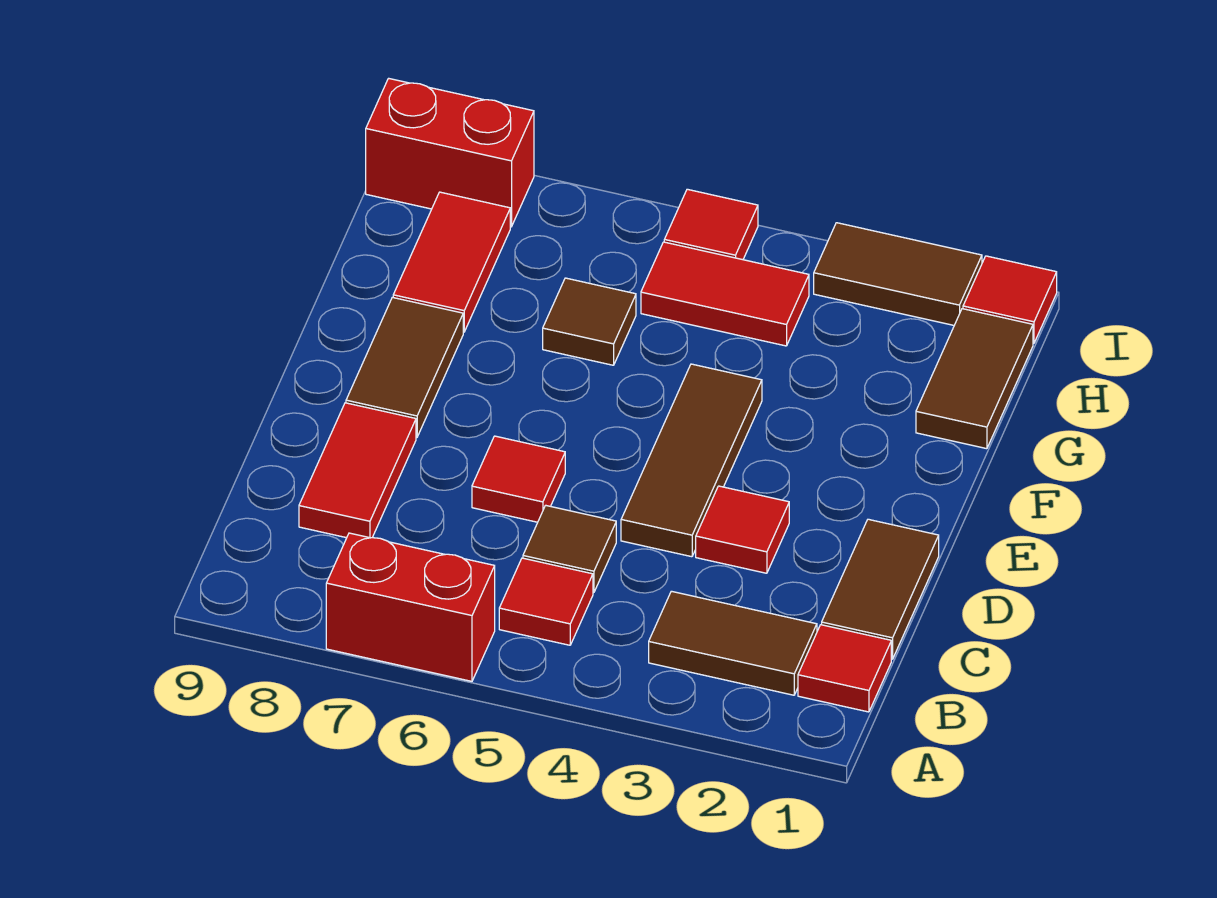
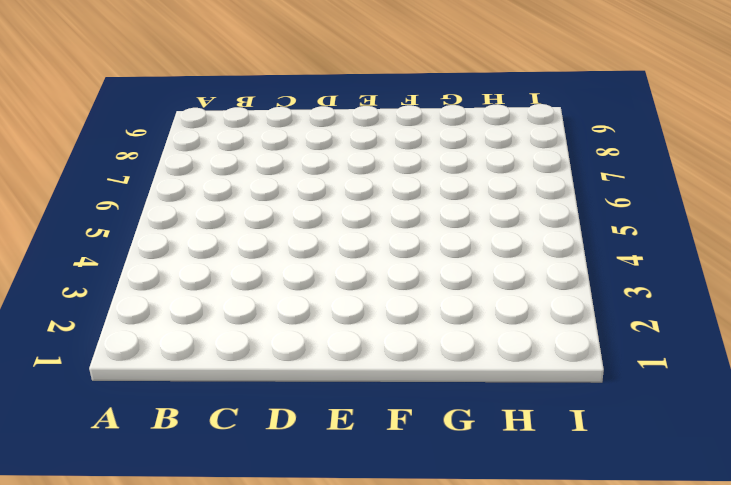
none -> red brick A6:A7 level 1
none -> red tile B1 level 1
none -> brown tile B2:B3 level 1

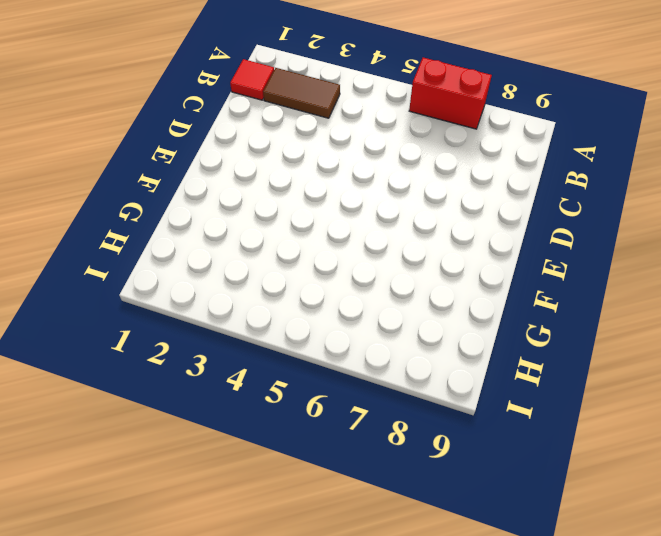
none -> red tile B5 level 1
none -> brown tile C1:D1 level 1
none -> brown tile C5 level 1

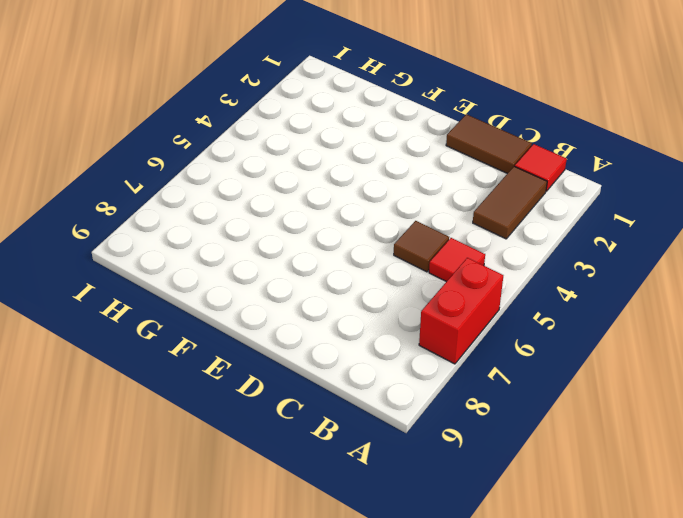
none -> red tile C8:D8 level 1
none -> red tile D3 level 1
none -> brown tile D4:F4 level 1

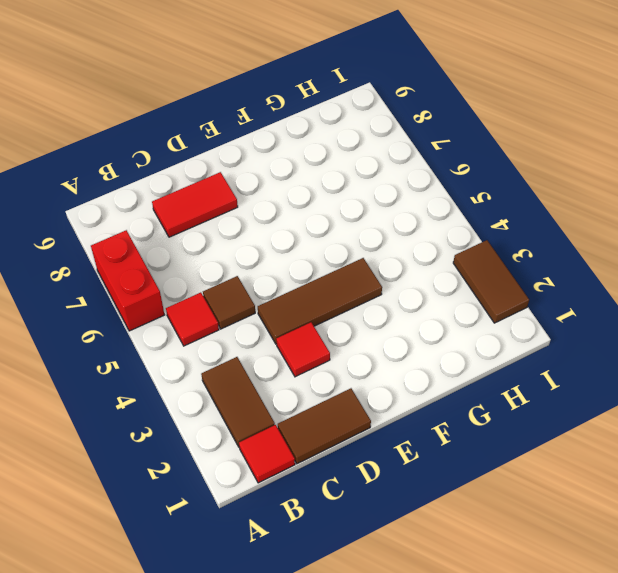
none -> red tile D6 level 1
none -> brown tile E8:F8 level 1
none -> brown tile G1:H1 level 1

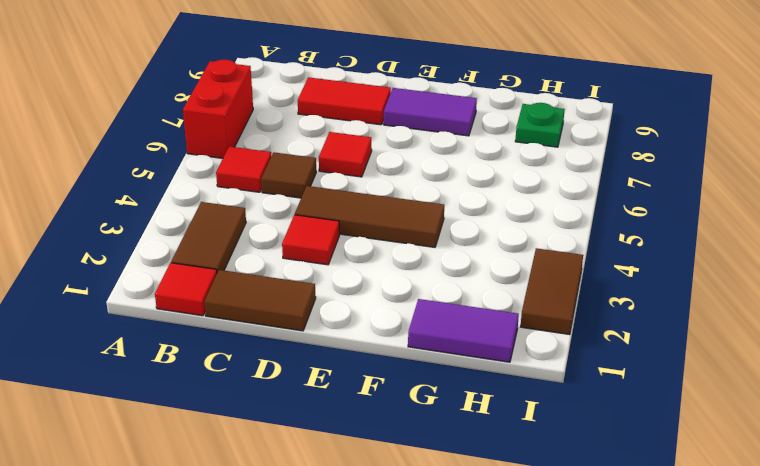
purple tile E8:F8 level 1 -> brown tile E8:F8 level 1
purple tile G1:H1 level 1 -> brown tile G1:H1 level 1
green plate H8 level 1 -> red tile G8:H8 level 1
none -> brown tile G6 level 1
none -> red tile H4:H5 level 1
none -> red tile I1 level 1

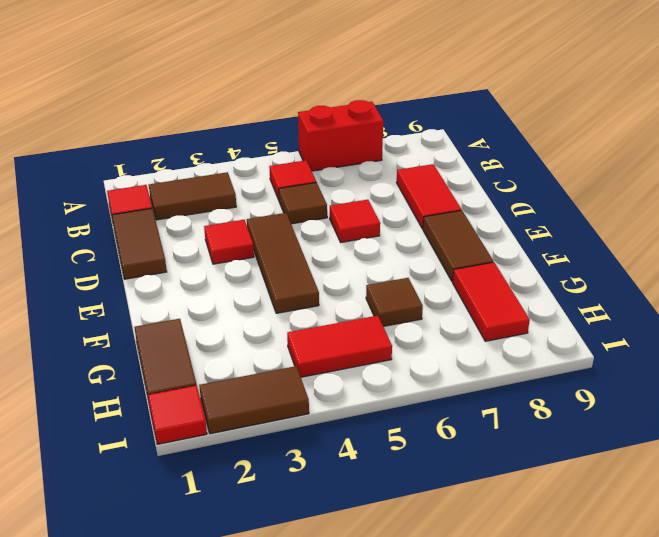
none -> red tile I5 level 1
none -> red brick I8:I9 level 1

